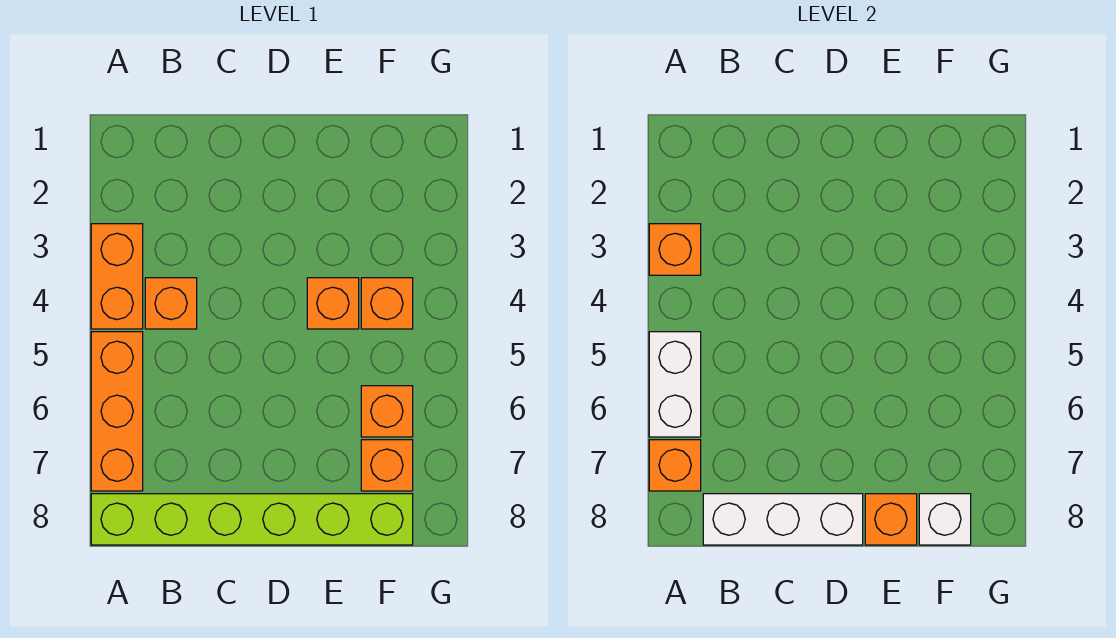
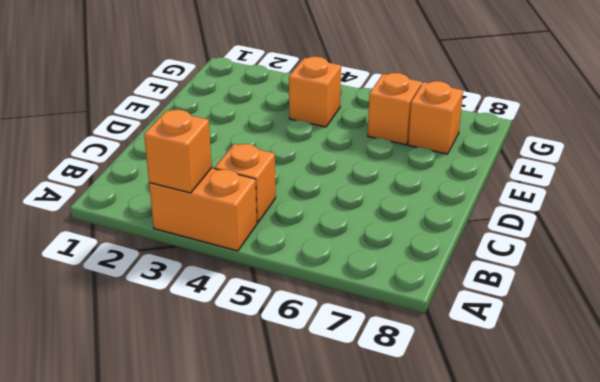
none -> orange brick A5:A7 level 1
none -> lime brick A8:F8 level 1
none -> orange brick E4 level 1

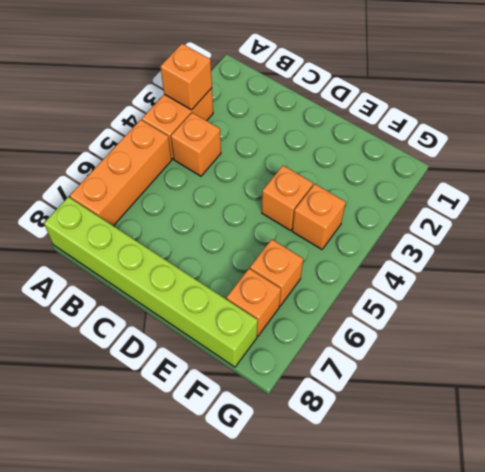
none -> white brick A5:A6 level 2
none -> orange brick A7 level 2
none -> white brick B8:D8 level 2

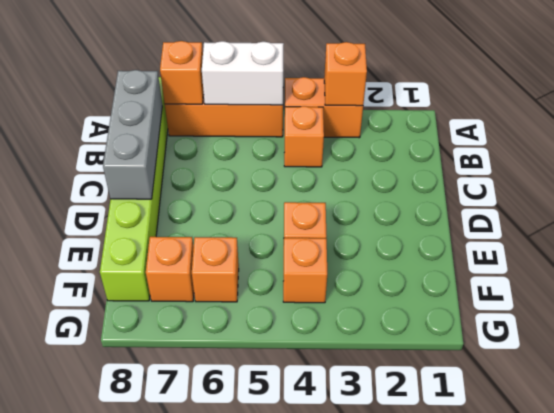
grey brick B8:D8 level 2 -> white brick B8:D8 level 2
none -> orange brick E8 level 2
none -> white brick F8 level 2

